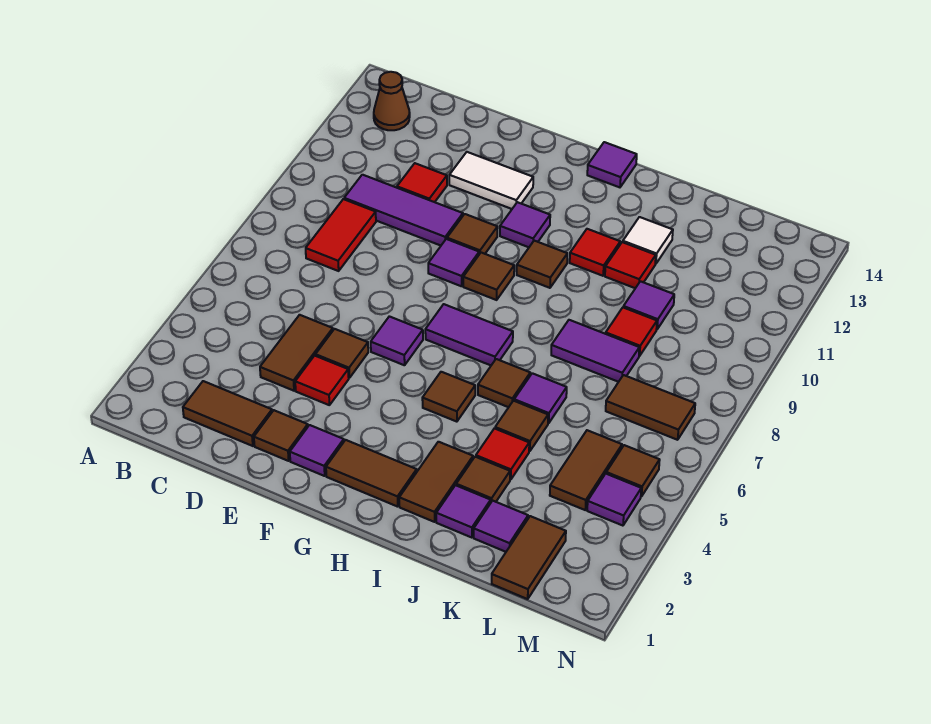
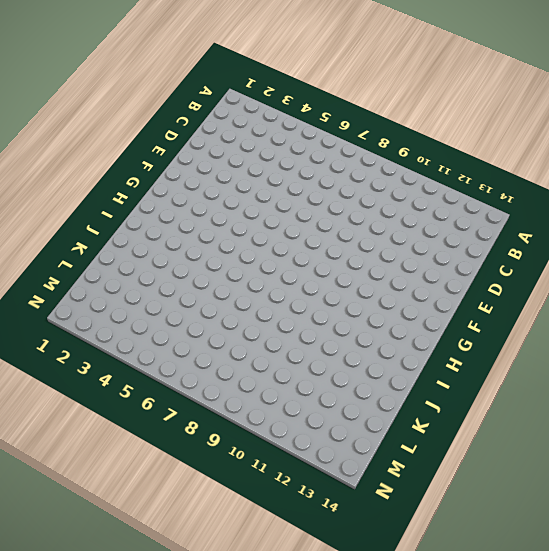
none -> brown cone B13 level 1
none -> brown tile C2:D2 level 1
none -> red tile C8:C9 level 1
none -> purple tile C10:E10 level 1

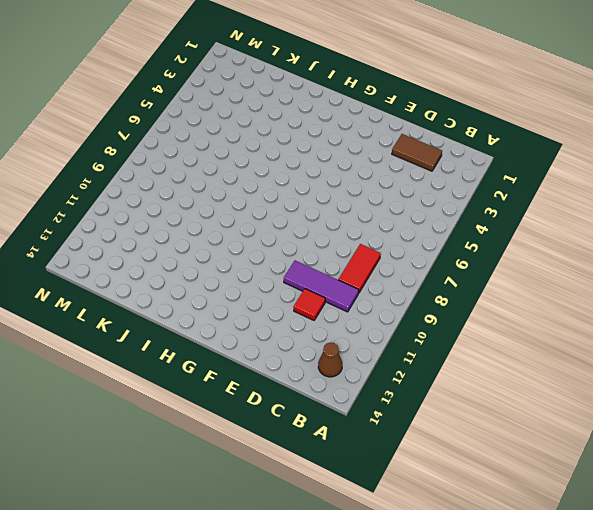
none -> brown tile D4:D5 level 1
none -> brown tile E2 level 1
none -> red tile E4 level 1
none -> brown tile E5 level 1

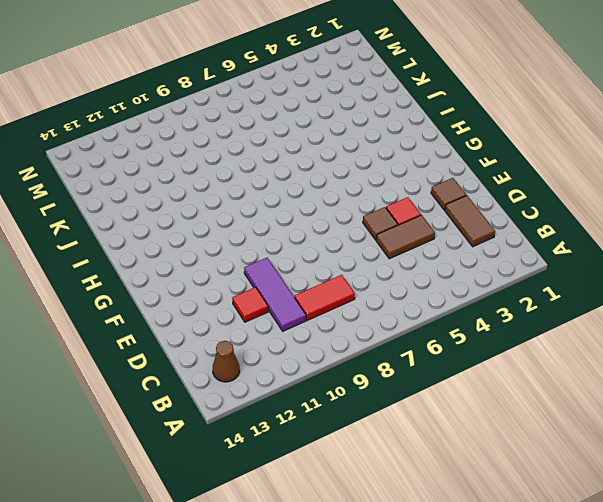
none -> white tile E12:F12 level 1
none -> purple tile F2 level 1
none -> purple tile F6 level 1
none -> purple tile F9 level 1

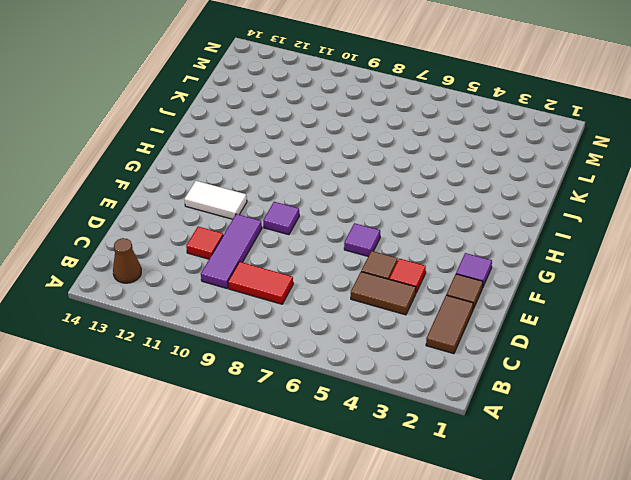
white tile F11:F12 level 1 -> white tile E12:F12 level 1
none -> brown tile F10 level 1
none -> brown tile G2:H2 level 1
none -> purple tile G7:H7 level 1
none -> brown tile G9 level 1

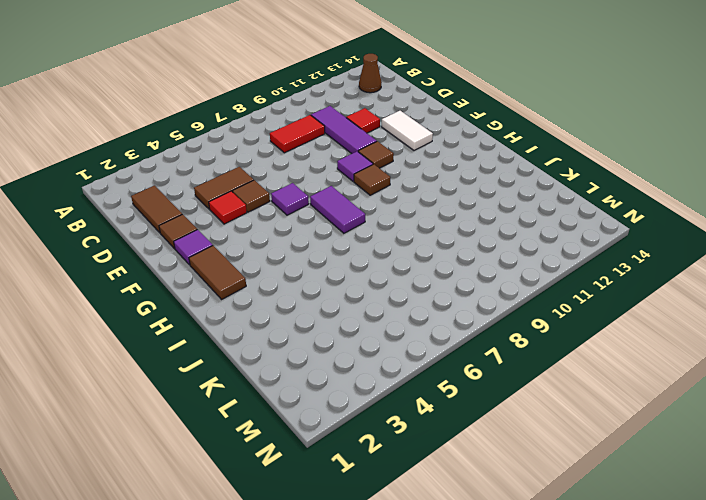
none -> purple tile G11 level 1
none -> brown tile H5 level 1
none -> brown tile H10 level 1
none -> purple tile H14 level 1

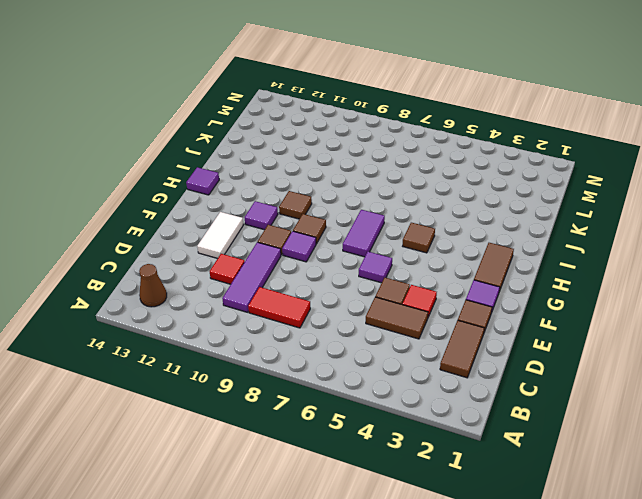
none -> brown tile I2:I3 level 1
none -> brown tile I6 level 1
none -> red tile I11 level 1
none -> purple tile J2 level 1

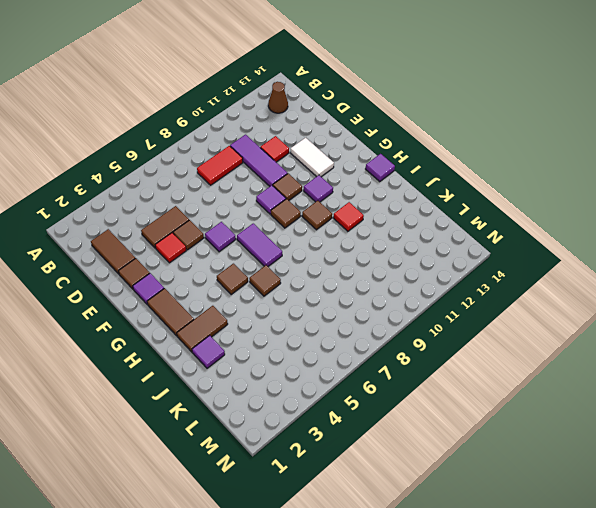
none -> brown tile J3 level 1
none -> red tile J4 level 1
none -> brown tile J5 level 1
none -> purple tile J6 level 1

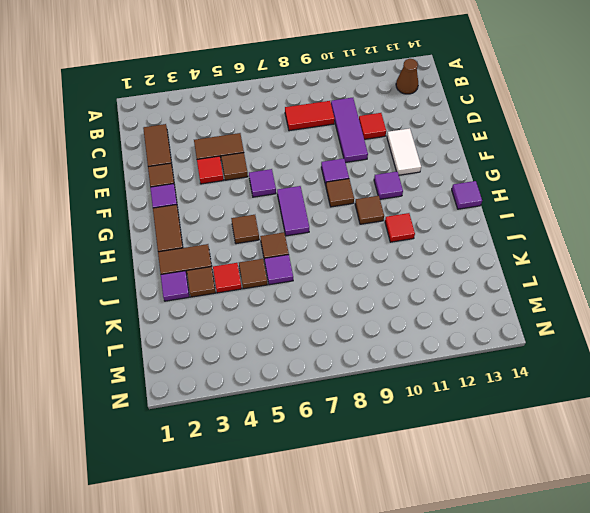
none -> brown tile F10 level 1
none -> purple tile J8:K8 level 1
none -> red tile J11 level 1
none -> white tile J12 level 1

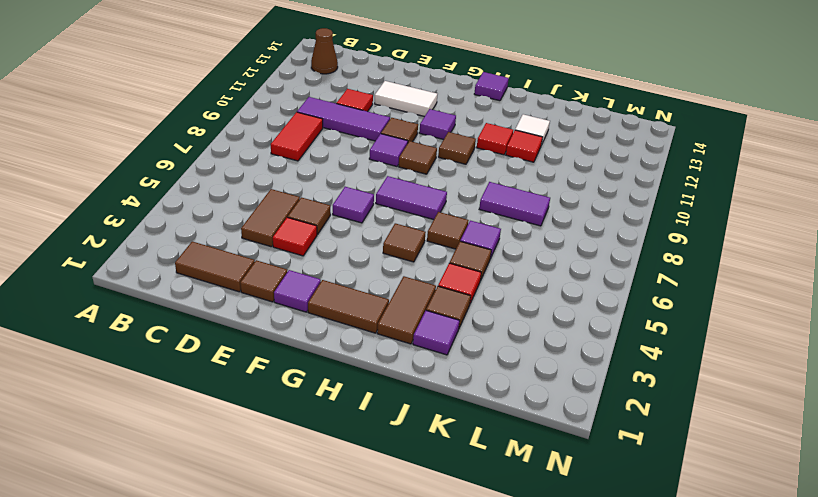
none -> purple tile K2 level 1
none -> red tile K9 level 1
none -> purple tile K10 level 1
none -> brown tile L1:L2 level 1

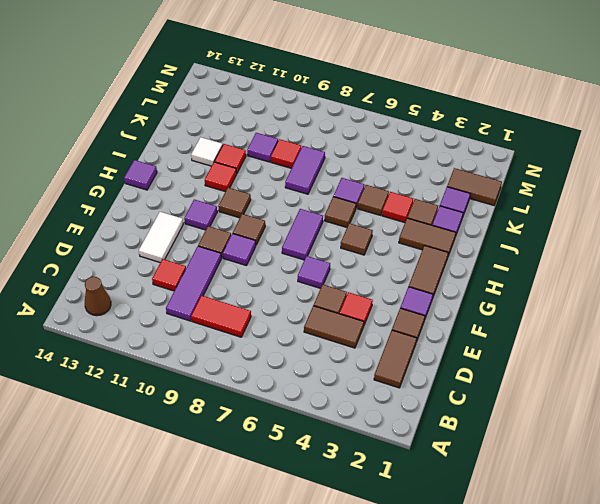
none -> brown tile L4:L5 level 1
none -> brown tile L7:M7 level 1
none -> purple tile M4 level 1
none -> brown tile M5 level 1

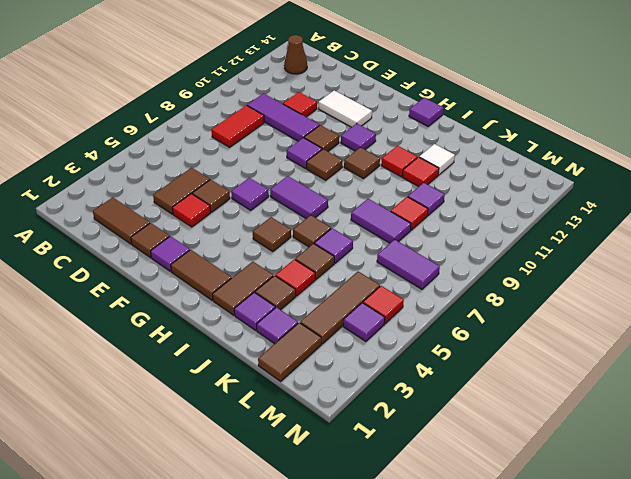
brown tile L3:L5 level 1 -> brown tile L4:L5 level 1
purple tile L7:M7 level 1 -> brown tile L7:M7 level 1
red tile M5 level 1 -> brown tile M5 level 1

